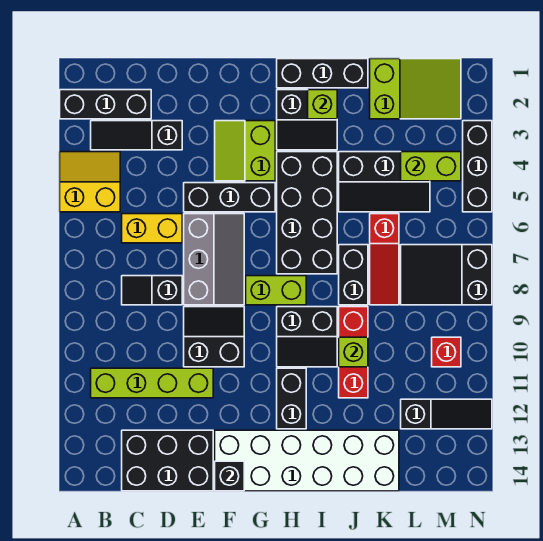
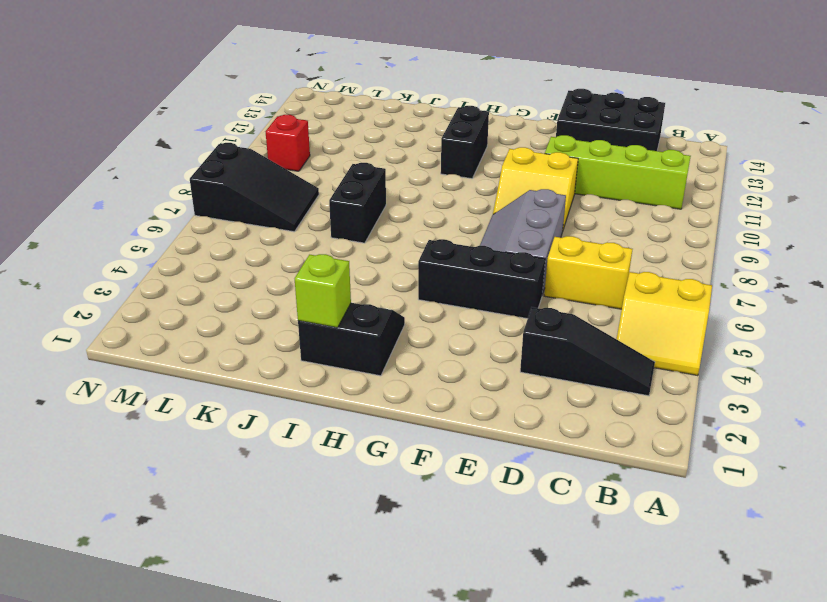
yellow slope E9:F10 level 1 top 10 -> black slope E9:F10 level 1 top 10
none -> black brick A2:C2 level 1
none -> black slope C8:D8 level 1 top D
none -> lime slope F3:G4 level 1 top G
none -> white brick F13:K14 level 1

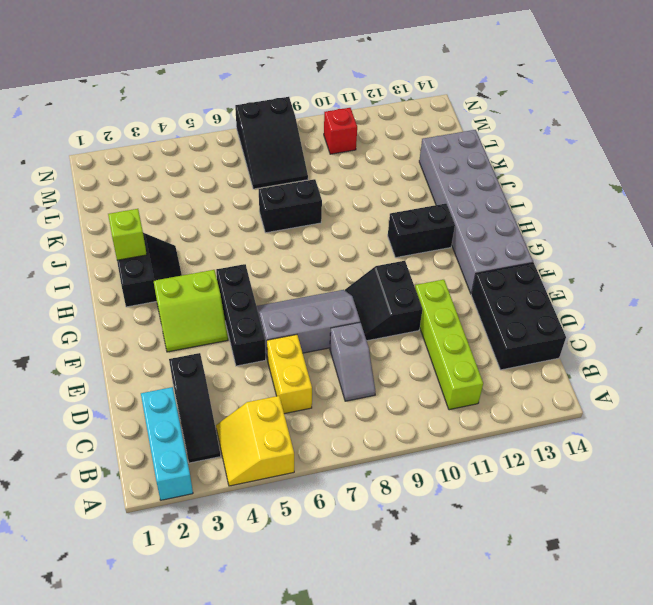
cyan brick A2:C2 level 1 -> black brick A2:C2 level 1
grey slope C8:D8 level 1 top D -> black slope C8:D8 level 1 top D
grey brick F13:K14 level 1 -> white brick F13:K14 level 1
none -> lime brick G8:H8 level 1
none -> black brick H1:J1 level 1
none -> black brick H4:I7 level 1
none -> black slope H9:I10 level 1 top 9

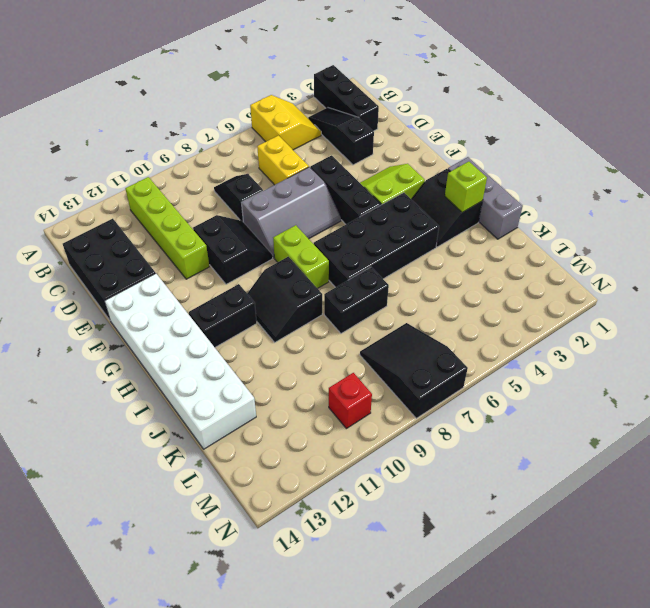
grey brick H1:J1 level 1 -> black brick H1:J1 level 1
none -> black slope J4:L5 level 1 top 4
none -> red brick J9:J11 level 1
none -> lime slope K1:M2 level 1 top K
none -> red slope K6:K8 level 1 top 6

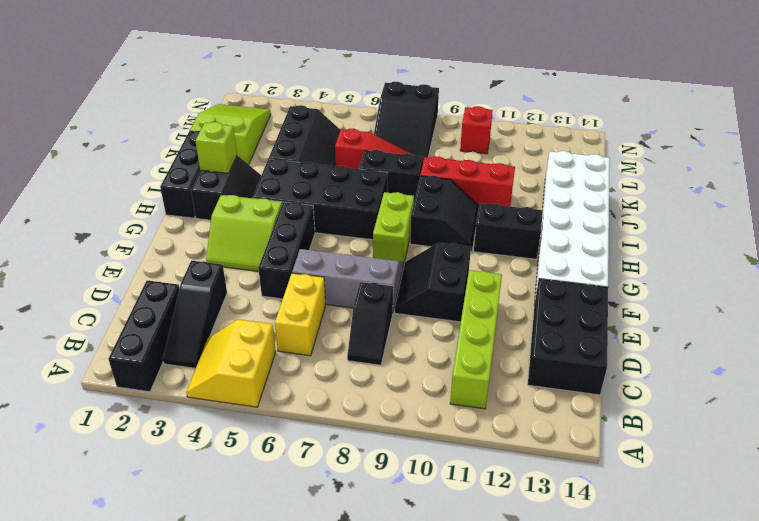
none -> black slope L12:N12 level 1 top L
none -> black brick N3:N5 level 1
none -> black brick F14 level 2
none -> lime brick J10 level 2

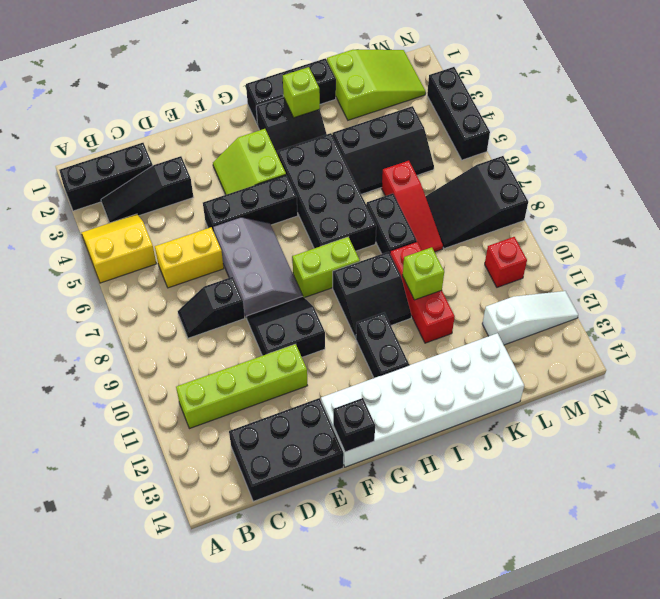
white slope L12:N12 level 1 top L -> black slope L12:N12 level 1 top L
none -> lime brick L4:M4 level 2

